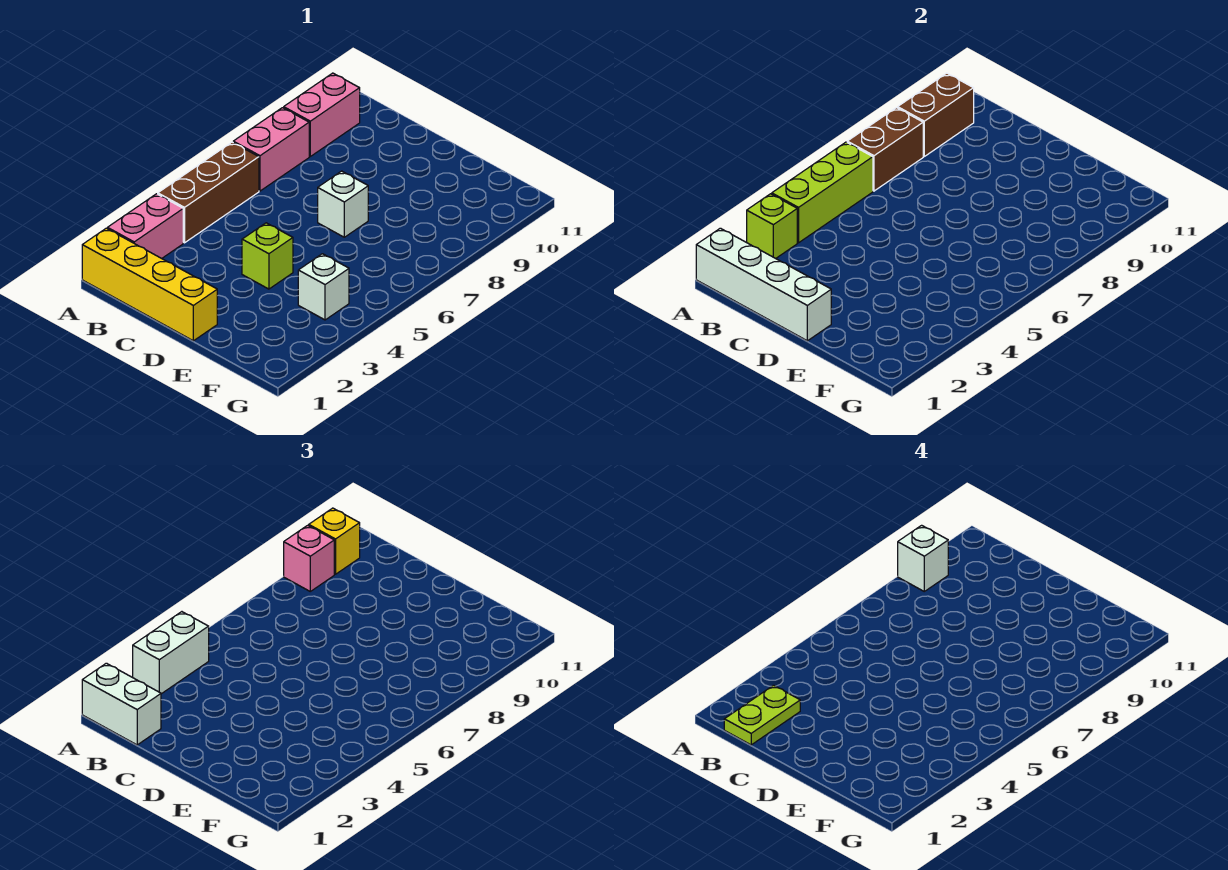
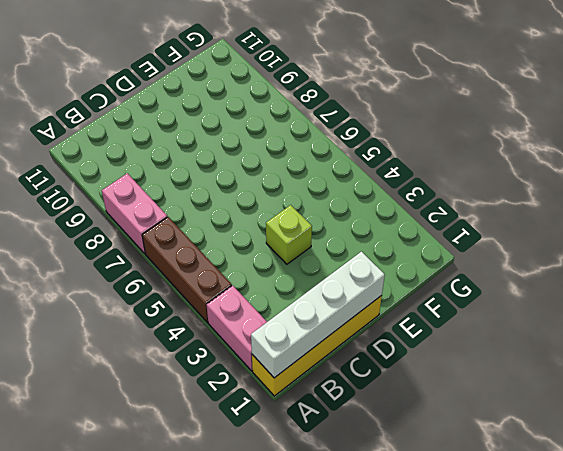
none -> pink brick A9:A10 level 1
none -> white brick D7 level 1
none -> white brick F4 level 1

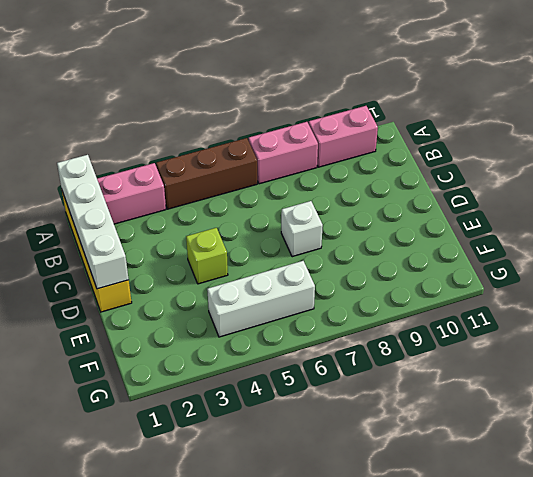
white brick F4:F6 level 1 -> white brick F4 level 1
none -> lime brick A3 level 2
none -> lime brick A4:A6 level 2
none -> brown brick A7:A8 level 2

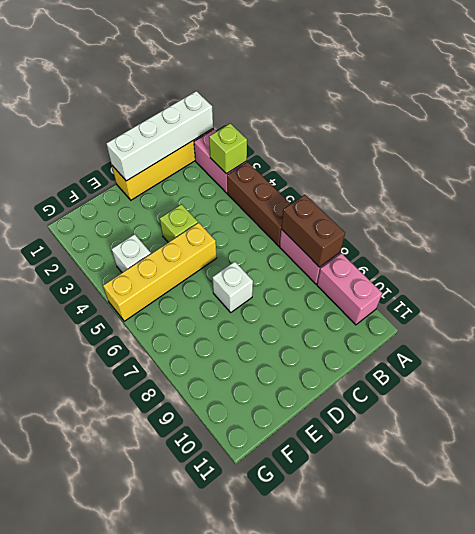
yellow brick D5:G5 level 1 -> none
none -> lime brick A4:A6 level 2
none -> brown brick A9:A10 level 2
none -> white brick A1:B1 level 3

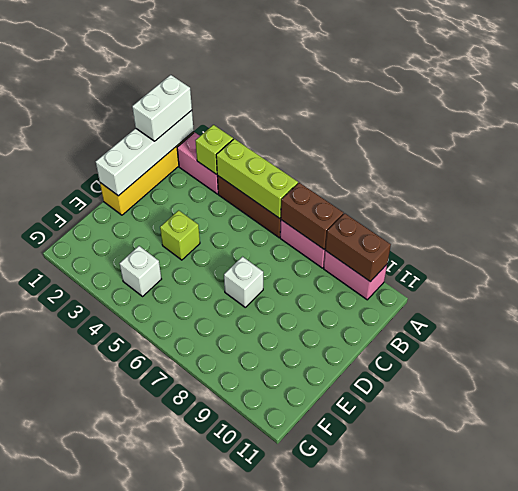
none -> white brick A3:A4 level 3
none -> pink brick A9 level 3
none -> yellow brick A10 level 3

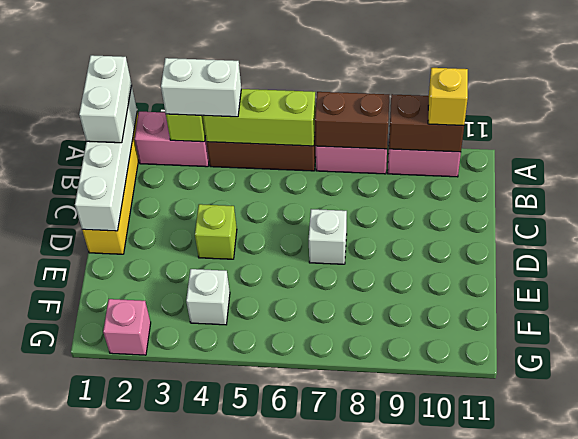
pink brick G2 level 1 -> pink brick A9 level 3
none -> white brick A9 level 4
none -> lime plate B1:B2 level 4

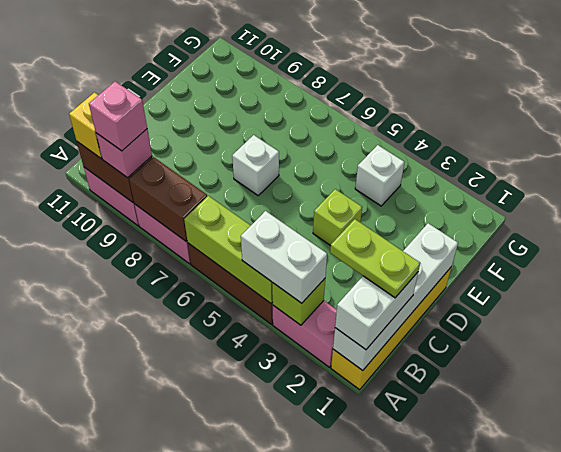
pink brick A9 level 4 -> white brick A9 level 4

